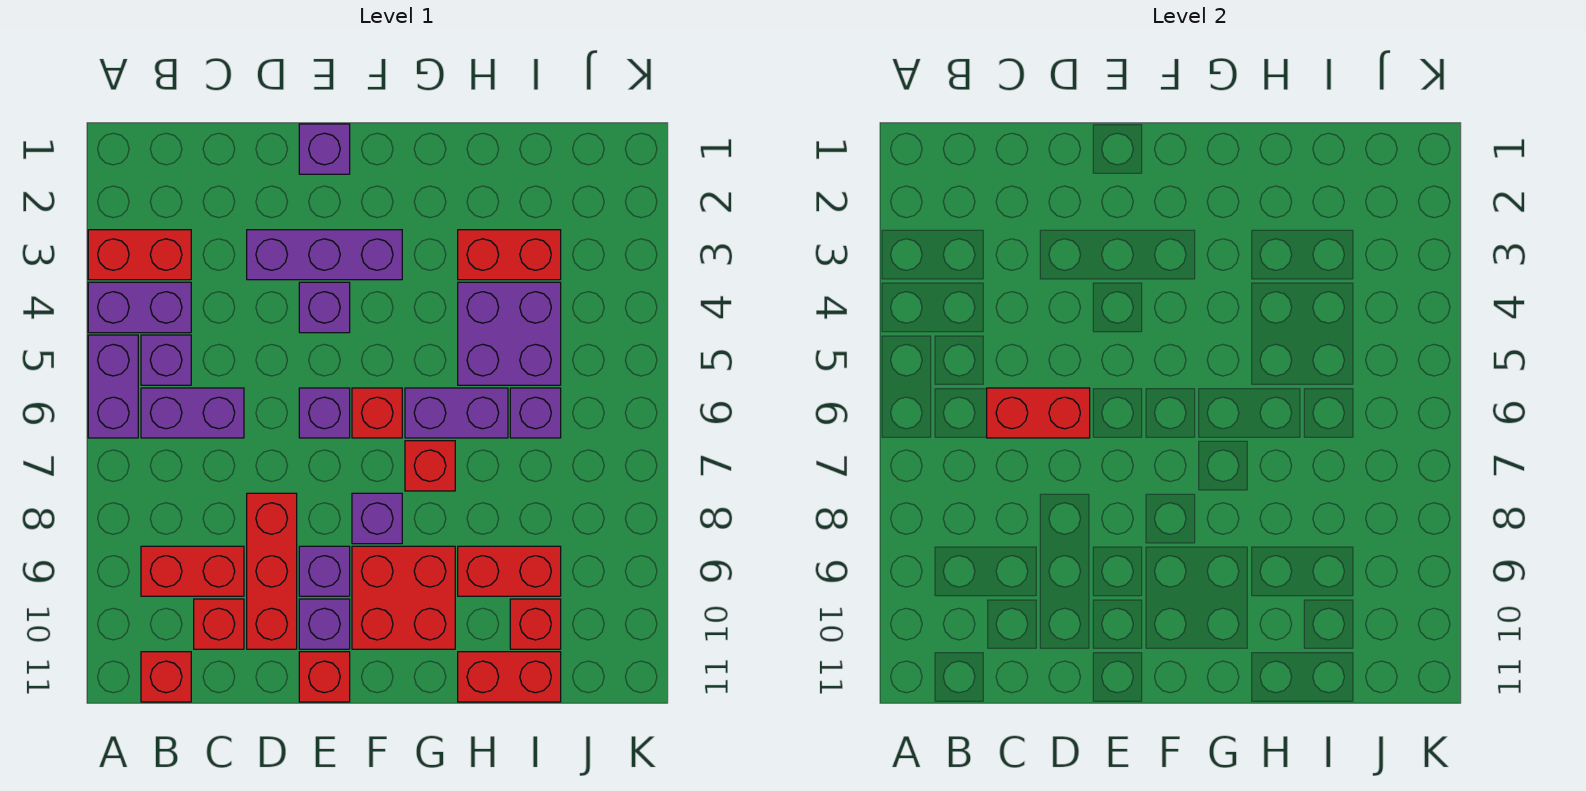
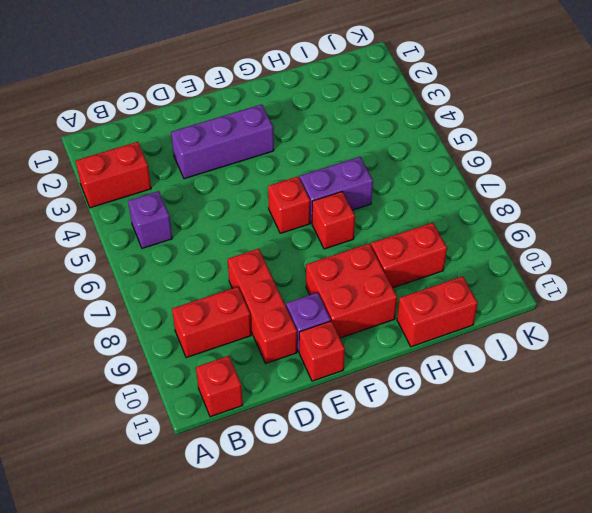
none -> purple brick A4:B4 level 1
none -> purple brick A5:A6 level 1
none -> purple brick B6:C6 level 1

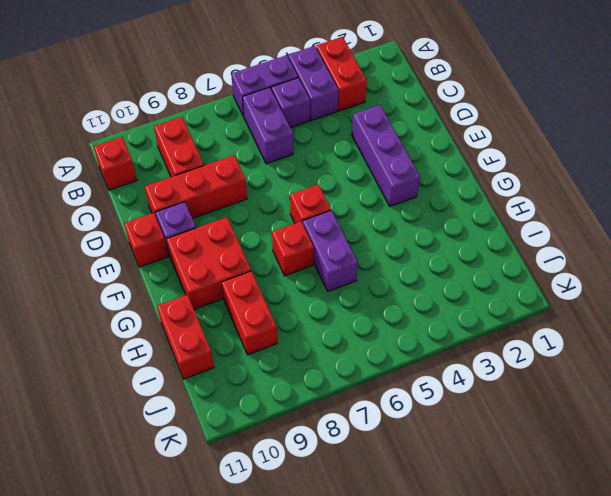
none -> red brick C10 level 1
none -> purple brick E1 level 1
none -> purple brick E4 level 1

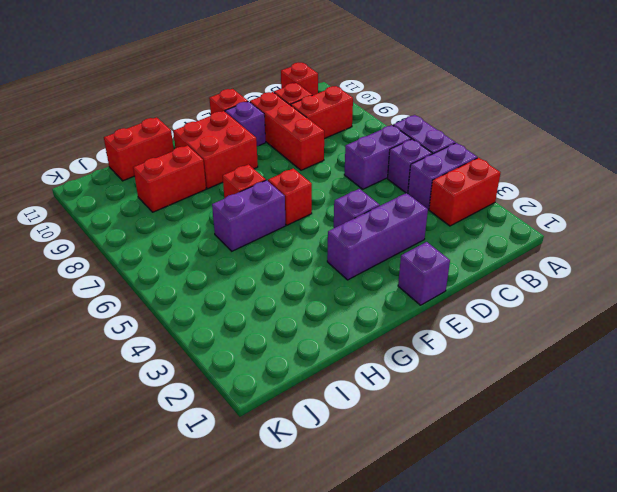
none -> purple brick E6 level 1
none -> purple brick E9 level 1
none -> purple brick F8 level 1

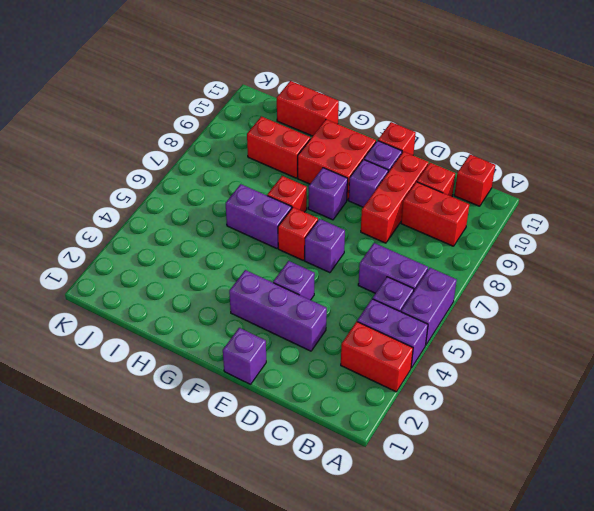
none -> red brick H3:I3 level 1
none -> purple brick H4:I5 level 1
none -> purple brick I6 level 1

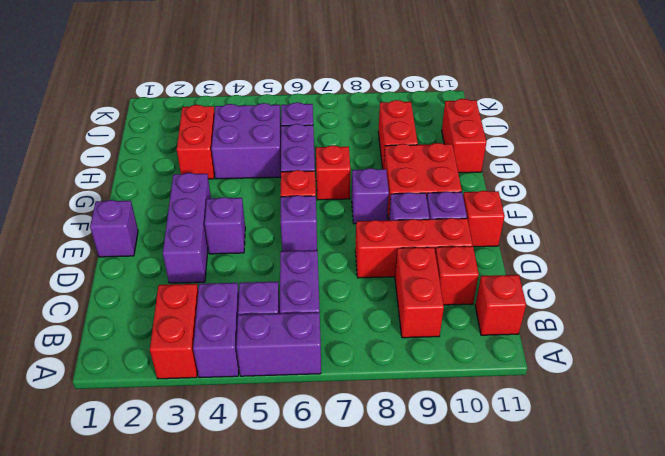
none -> red brick I10 level 1
none -> red brick C6:D6 level 2

